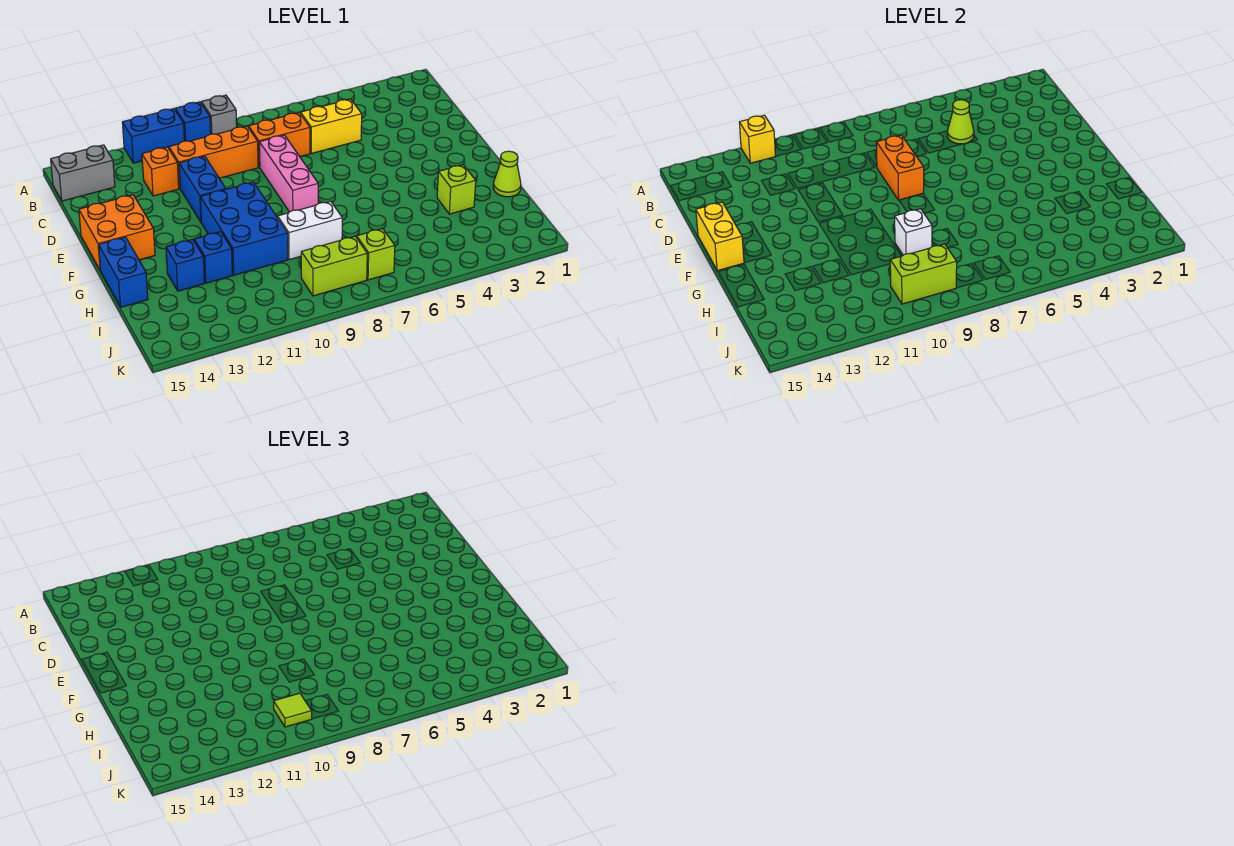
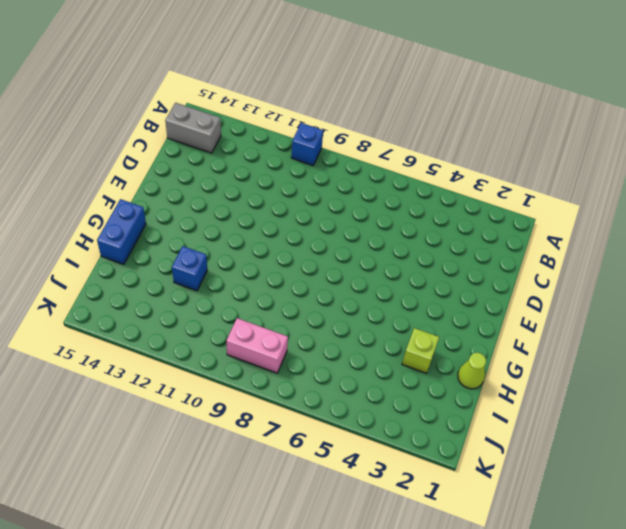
pink brick J8:J9 level 1 -> lime brick J8:J9 level 1
none -> grey brick A9 level 1
none -> blue brick A11:A12 level 1
none -> yellow brick C5:C6 level 1

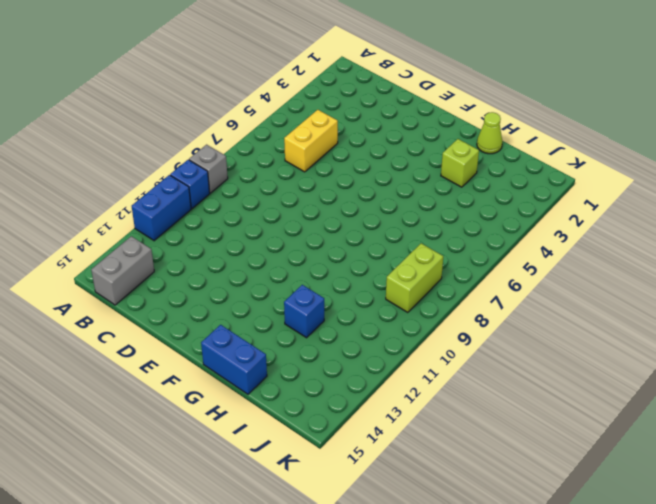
none -> orange brick C7:C8 level 1
none -> orange brick C9:C11 level 1
none -> orange brick C12 level 1

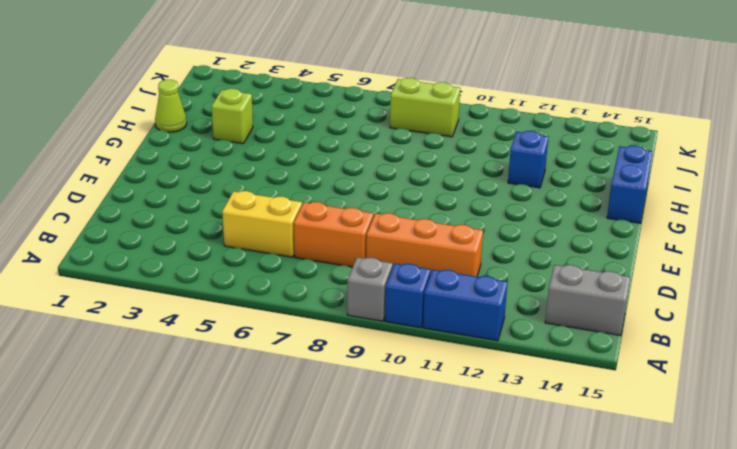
none -> orange brick C12 level 1
none -> pink brick D8:F8 level 1
none -> blue brick D11:E11 level 1

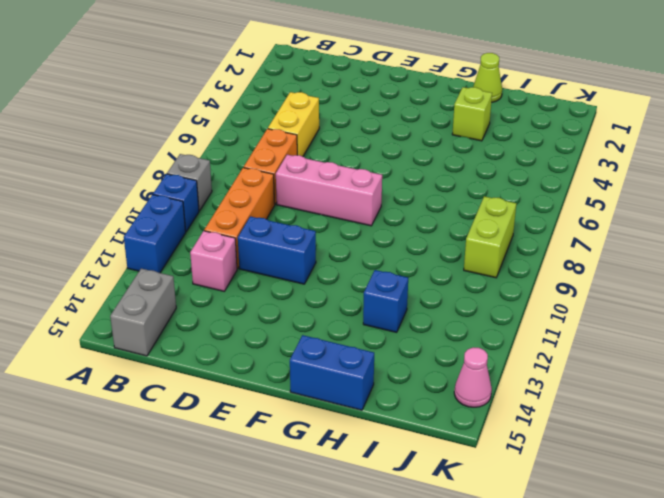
pink brick C12 level 1 -> orange brick C12 level 1
pink cone K14 level 1 -> none
none -> orange brick E14:F15 level 1
none -> blue brick F10:H11 level 1
none -> white brick H8:H9 level 1

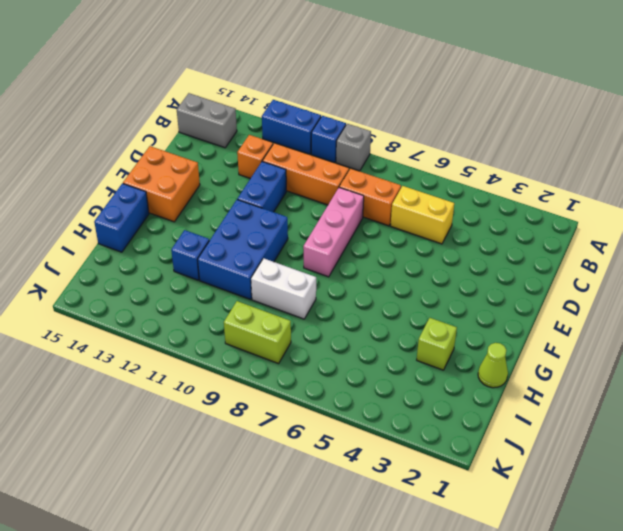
none -> blue brick H13 level 1
none -> lime brick J7 level 1
none -> yellow brick A12 level 2

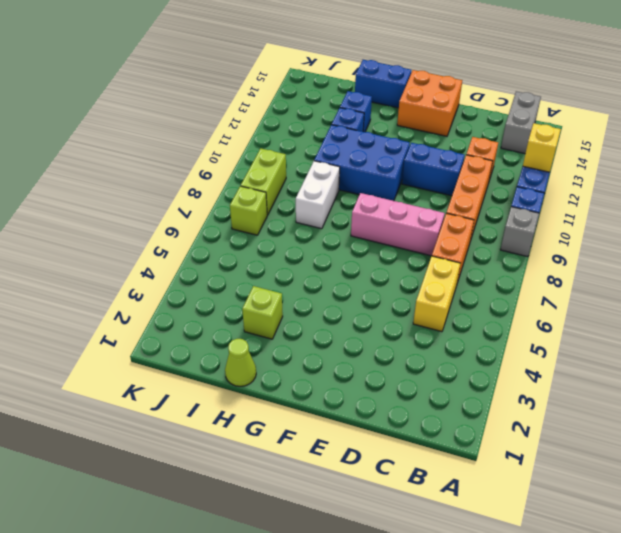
none -> lime cone C5 level 2
none -> orange brick D8:E8 level 2
none -> yellow brick E15:F15 level 2

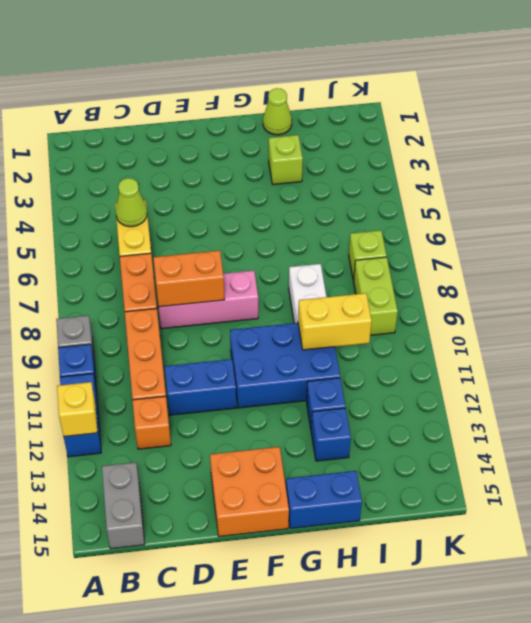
yellow brick H10:I10 level 2 -> yellow brick E15:F15 level 2
none -> white brick H9 level 2
none -> lime brick J9:J10 level 2
none -> lime tile J10 level 3

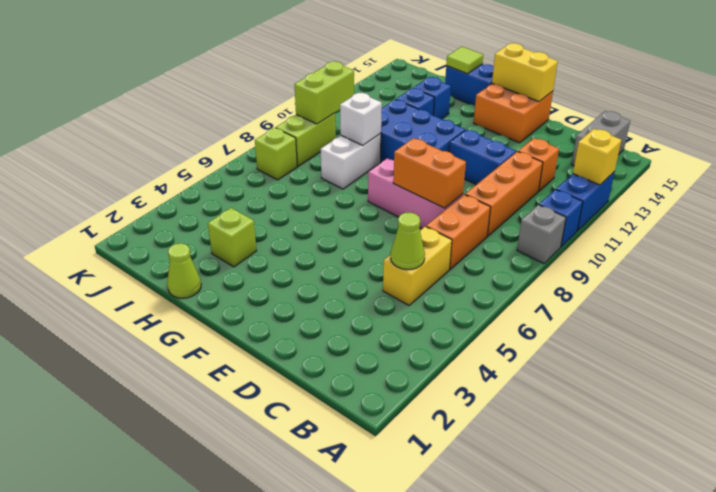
lime tile H15 level 2 -> lime tile J10 level 3

